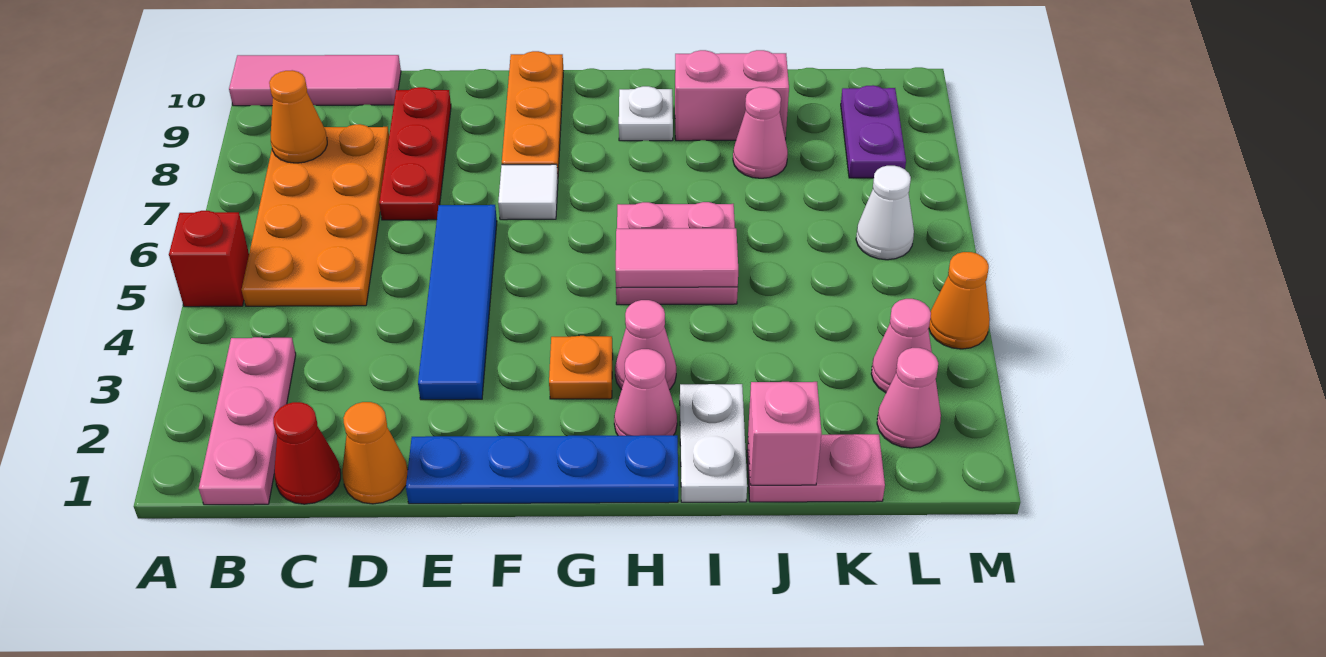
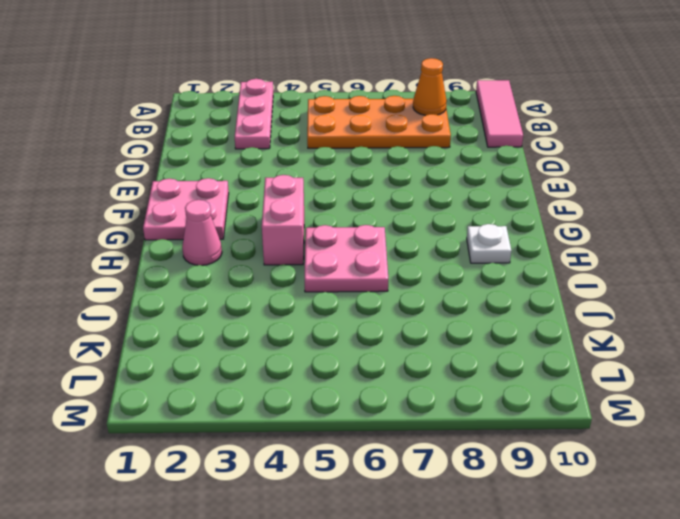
pink plate A3:C3 level 1 -> pink plate B1:B3 level 1
pink plate F1:G2 level 1 -> blue plate E1:H1 level 1
pink brick G4:H4 level 1 -> pink brick I9:J9 level 1
none -> red brick A5 level 1
none -> red cone C1 level 1
none -> orange cone D1 level 1

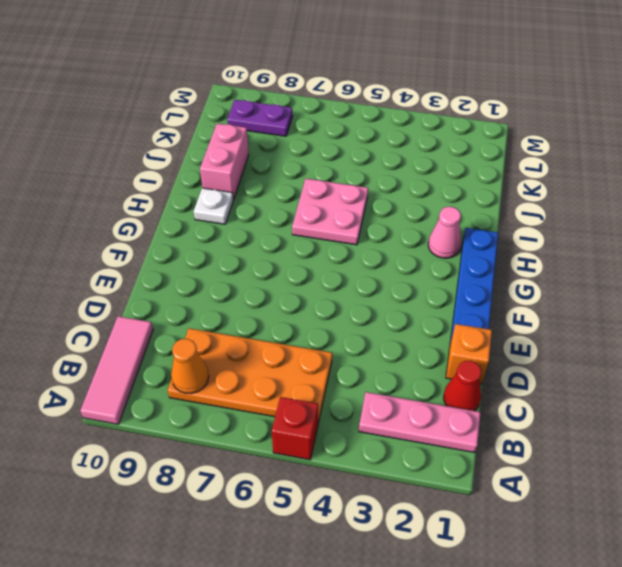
orange brick D1 level 1 -> orange cone D1 level 1
none -> red plate D7:D9 level 1
none -> blue tile E3:E6 level 1
none -> white tile F7 level 1

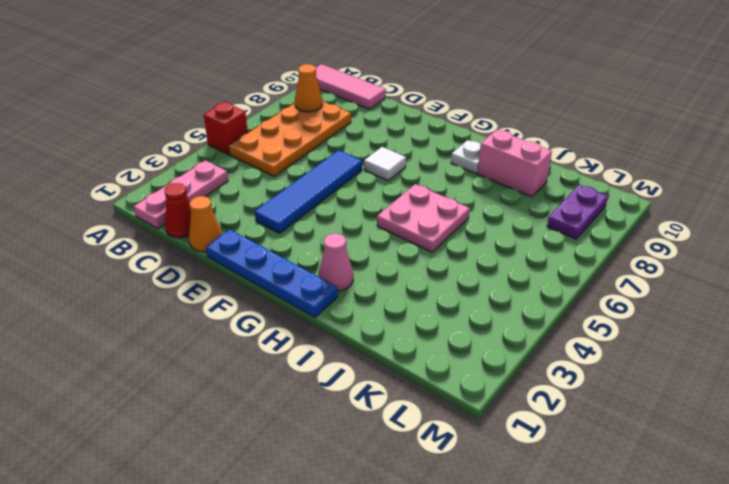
none -> red plate D7:D9 level 1
none -> orange plate F8:F10 level 1
none -> orange plate G3 level 1

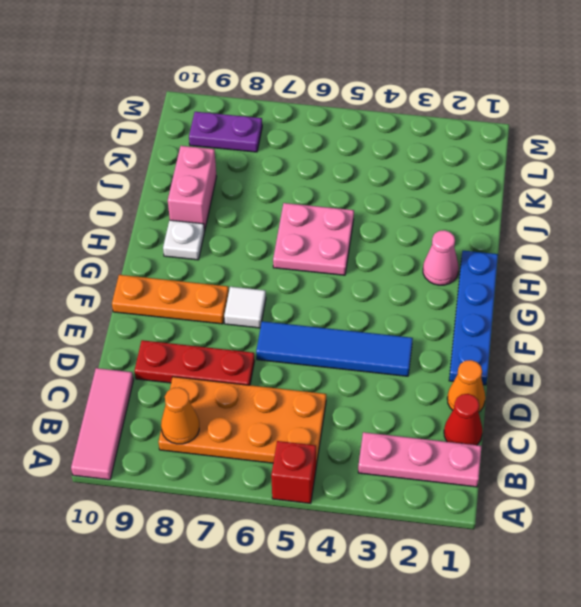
none -> orange plate G3 level 1
none -> pink cone H3 level 1
none -> white plate I1:I2 level 1

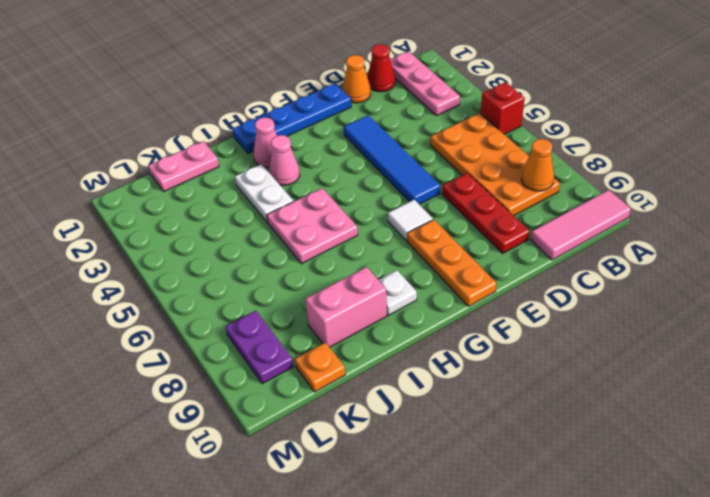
white plate I3:I4 level 1 -> white plate I1:I2 level 1
orange plate K10 level 1 -> orange plate G3 level 1
none -> pink cone J8 level 1
none -> pink cone L2 level 1
none -> pink cone L3 level 1

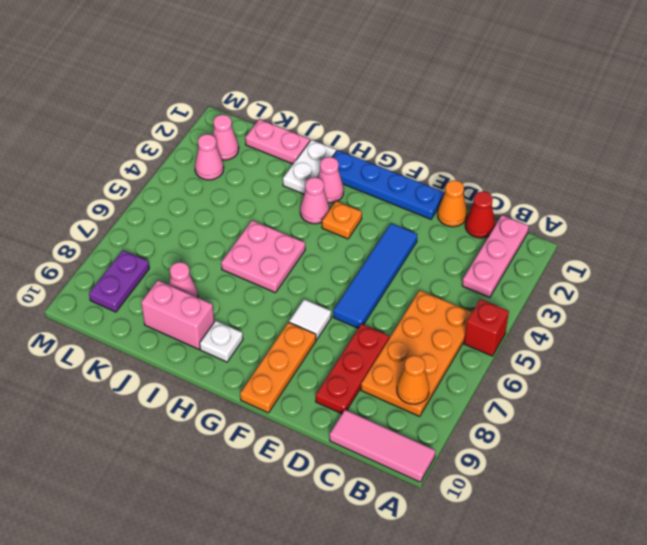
none -> white cone L6 level 1
none -> orange cone M4 level 1
none -> pink tile H5:I5 level 2

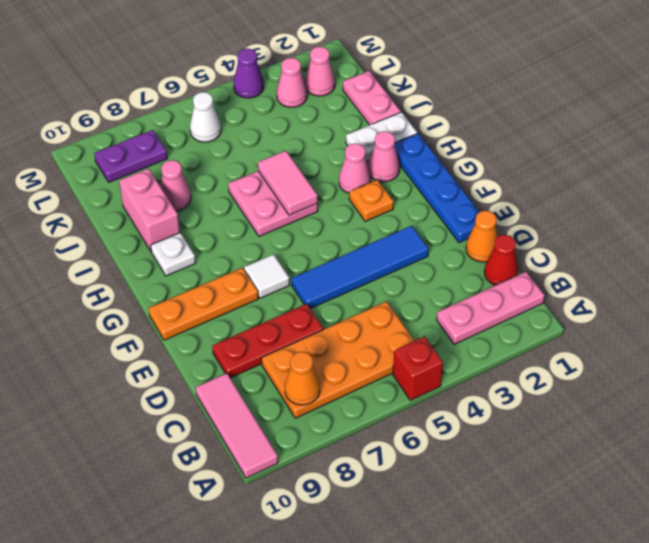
purple cone M4 level 1 -> orange cone M4 level 1
none -> pink brick J1 level 2

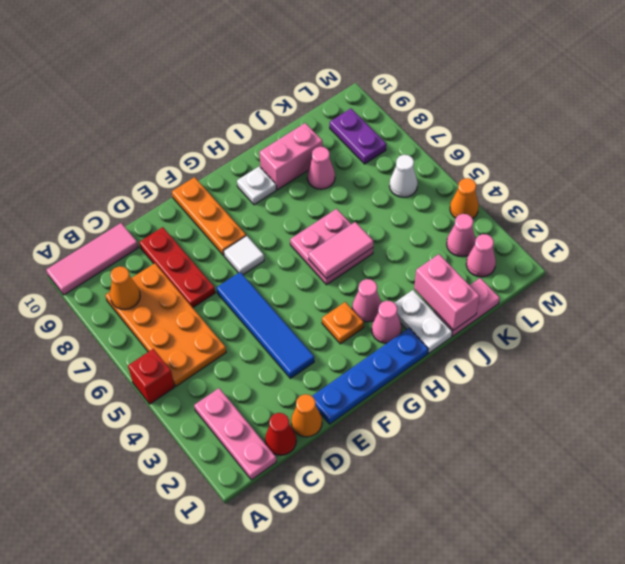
pink brick J1:J2 level 2 -> pink brick J1 level 2

